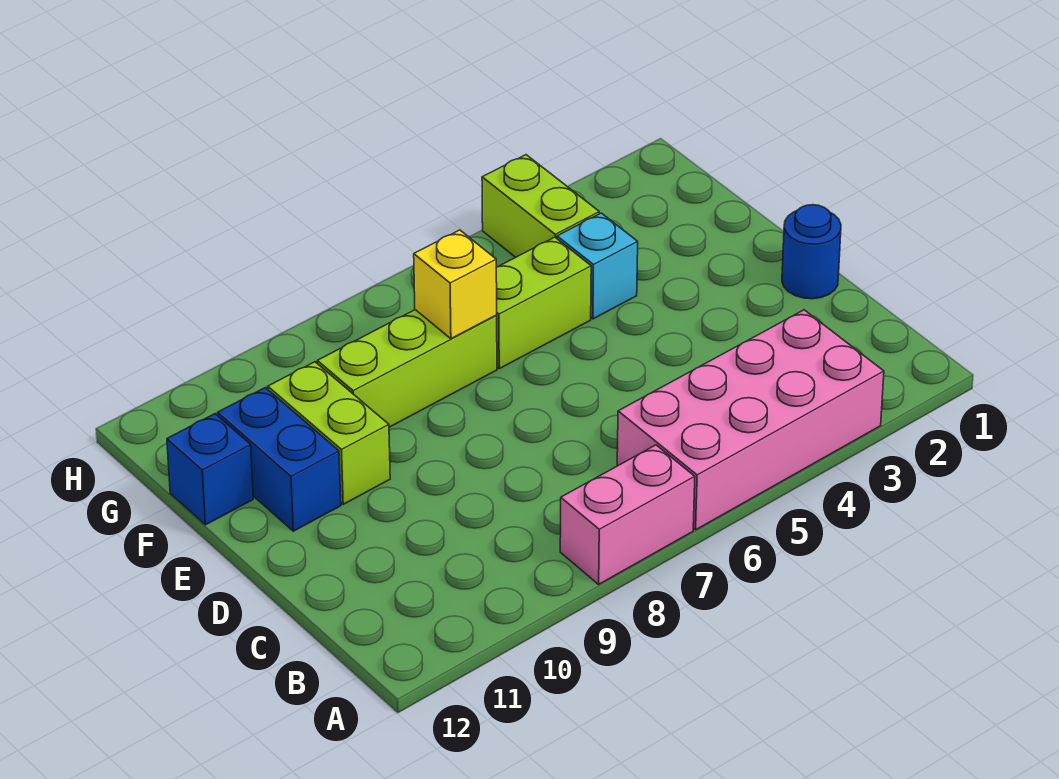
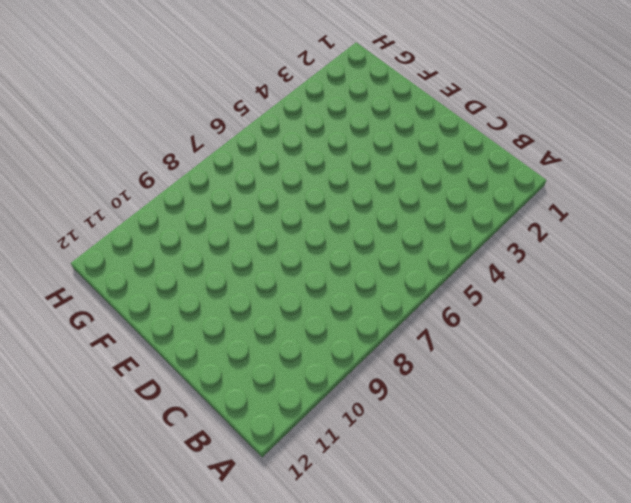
none -> pink brick A3:B6 level 1
none -> pink brick A7:A8 level 1

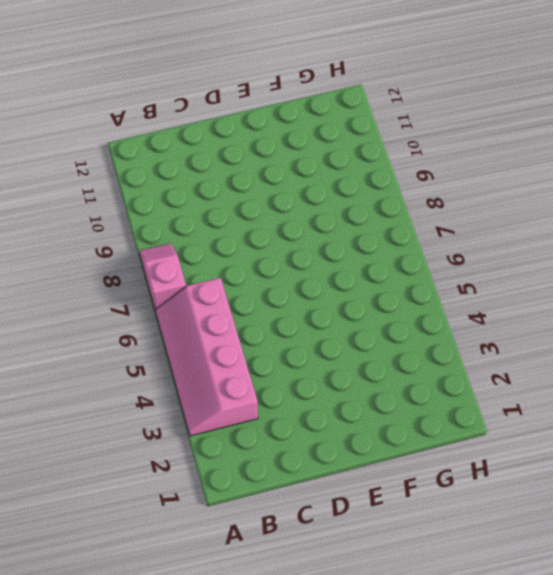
pink slope A3:B6 level 1 top B -> pink brick A3:B6 level 1
pink slope A7:A8 level 1 top 7 -> pink brick A7:A8 level 1
none -> blue round brick D1 level 1
none -> lime brick E10:F10 level 1

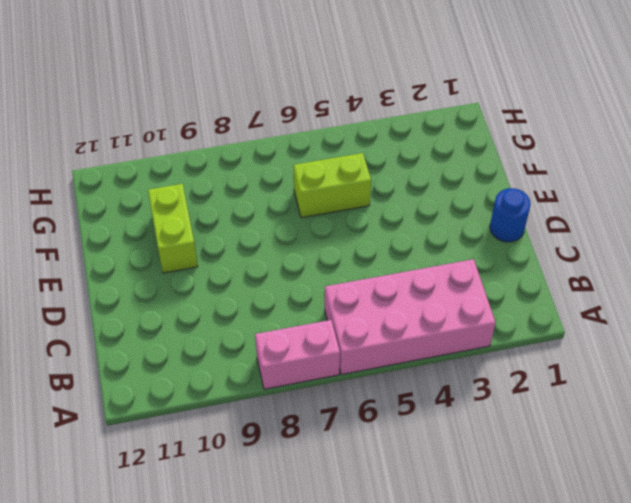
none -> blue brick E11:F11 level 1
none -> cyan brick F4 level 1

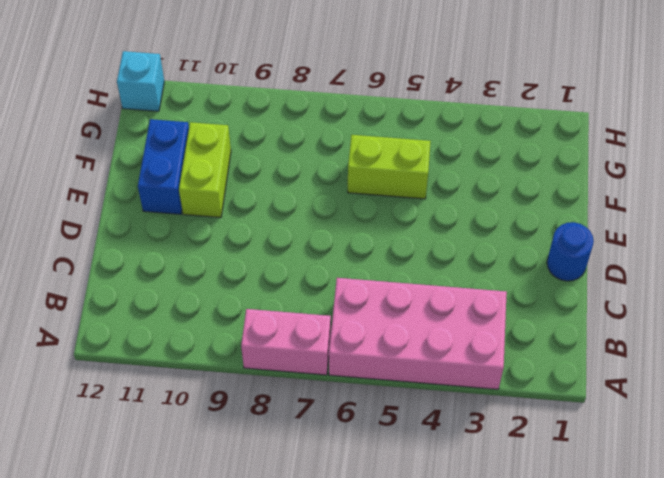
cyan brick H12 level 1 -> cyan brick F4 level 1
none -> lime brick F7:F9 level 1
none -> blue brick F12 level 1

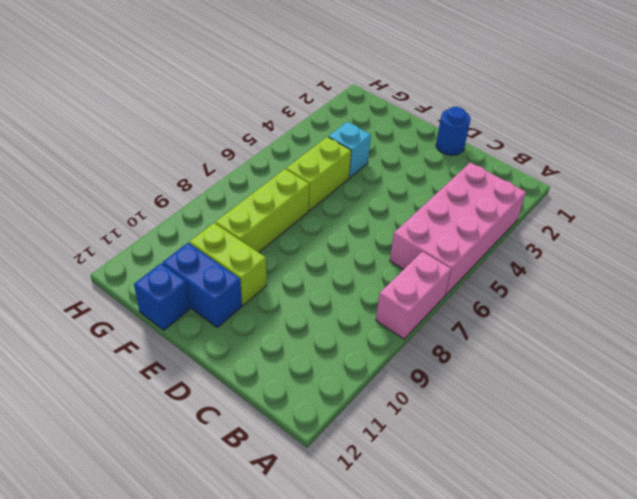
none -> lime brick G4:H4 level 1
none -> yellow brick F7 level 2

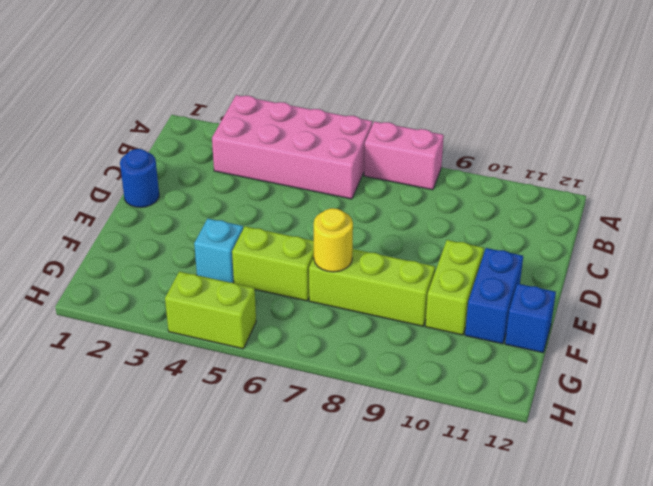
yellow round brick F7 level 2 -> yellow brick F7 level 2
lime brick H4:H5 level 1 -> lime brick G4:H4 level 1

